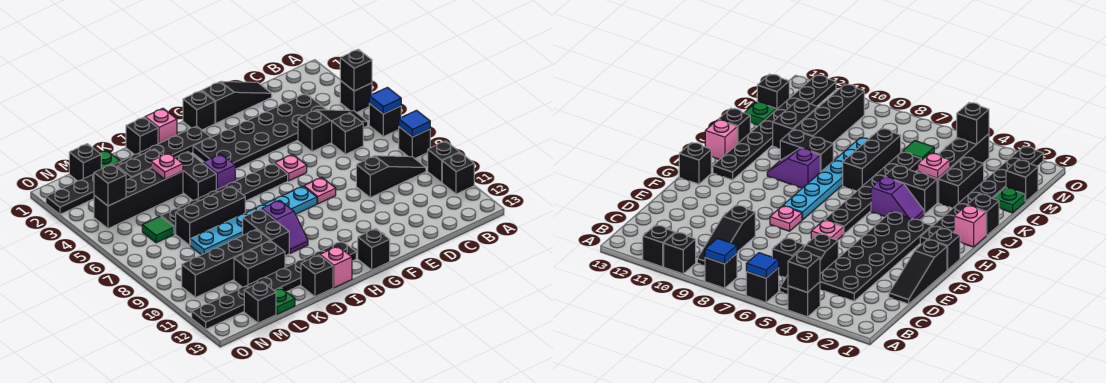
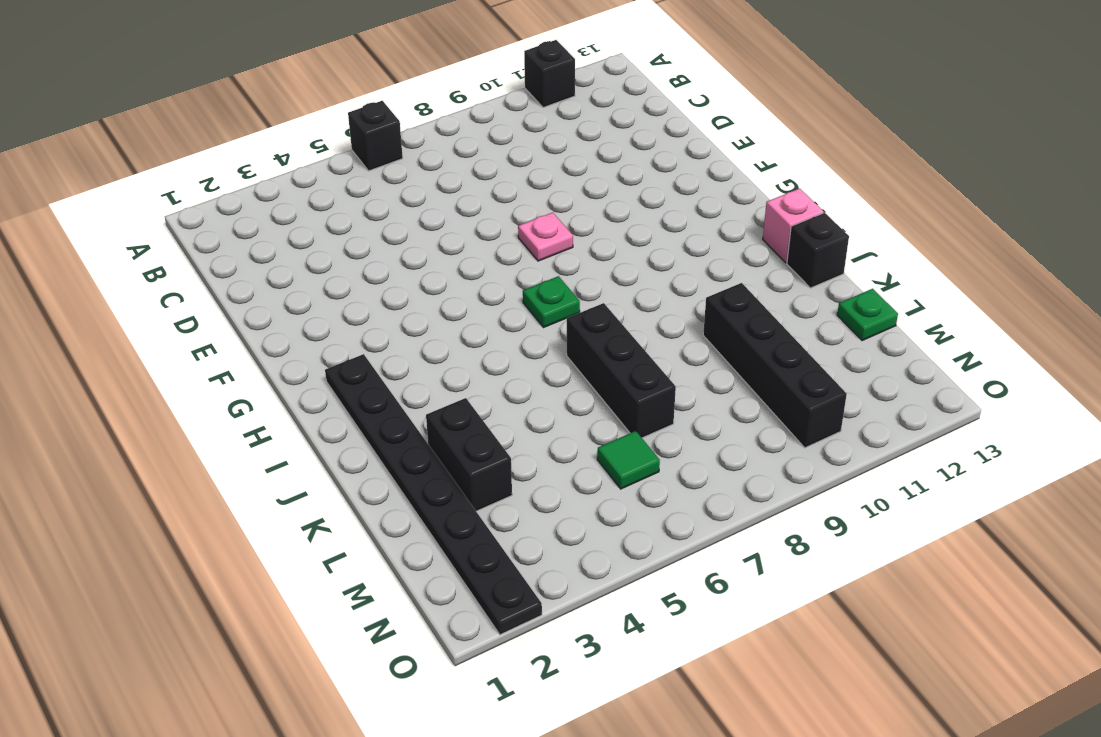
green plate H7 level 1 -> green plate L1 level 1
none -> black brick A4 level 1
none -> black brick A8 level 1
none -> black brick A10 level 1
none -> black slope B5:D5 level 1 top D

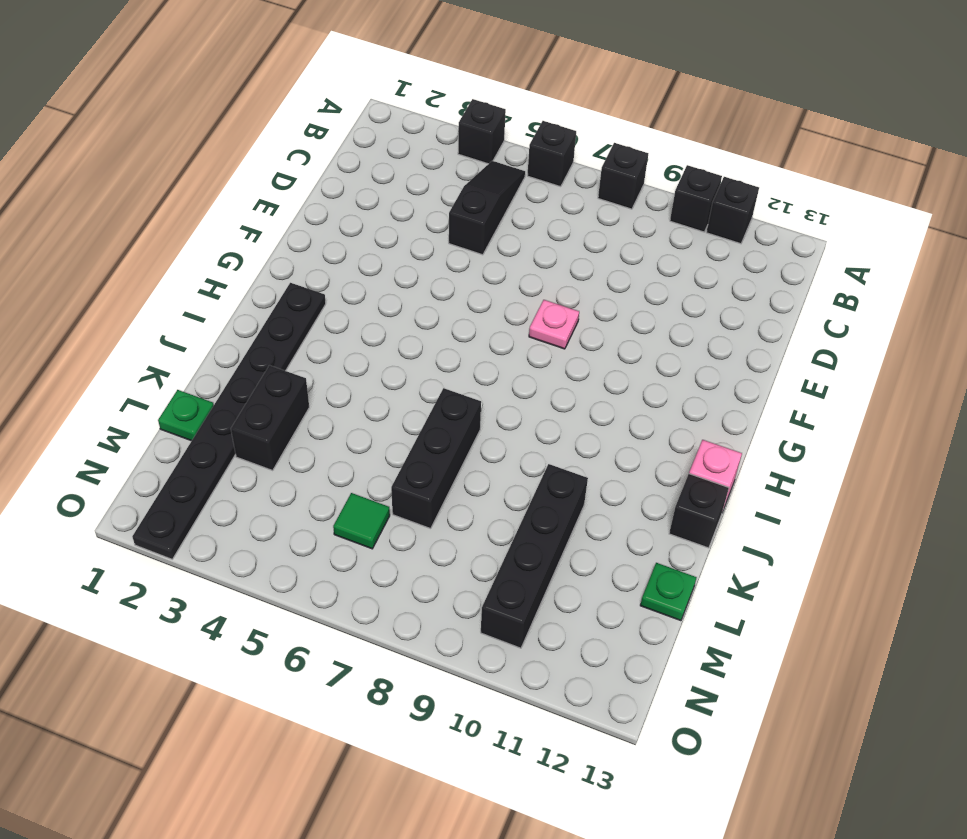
none -> black slope B9:D9 level 1 top D
none -> black plate C3:H4 level 1
none -> black brick C6 level 1
none -> black slope D1:F1 level 1 top F

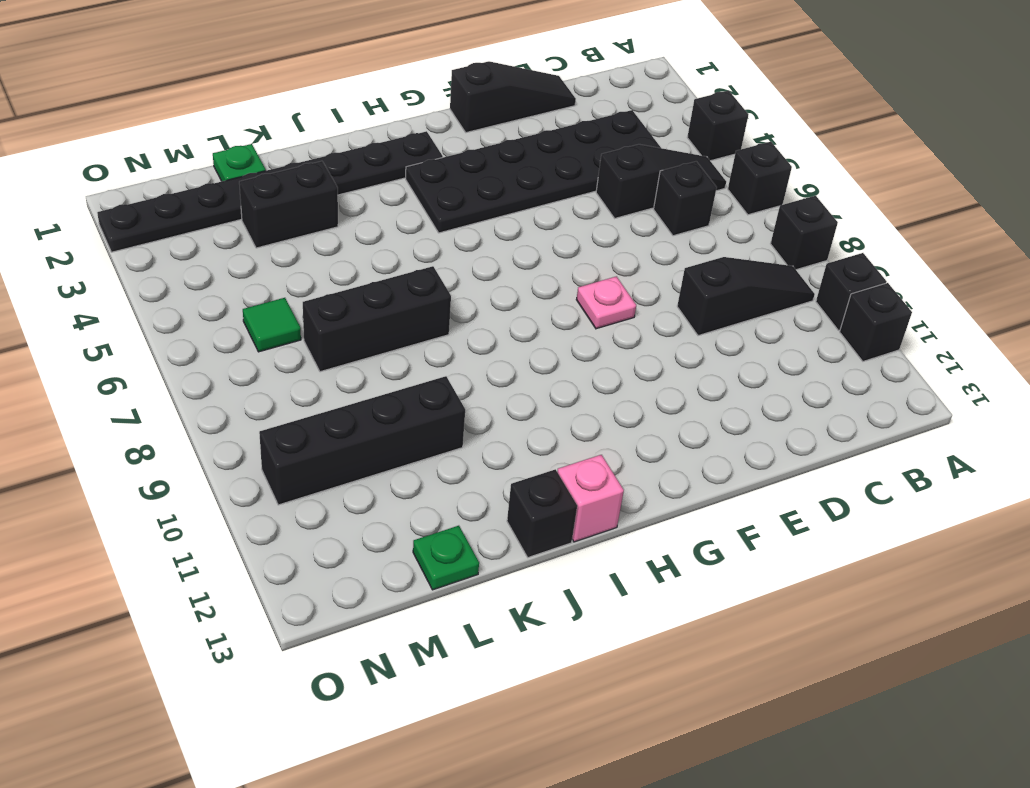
none -> pink plate F6 level 1
none -> black brick G1 level 1
none -> black plate G6:L6 level 1
none -> cyan plate G8:L8 level 1

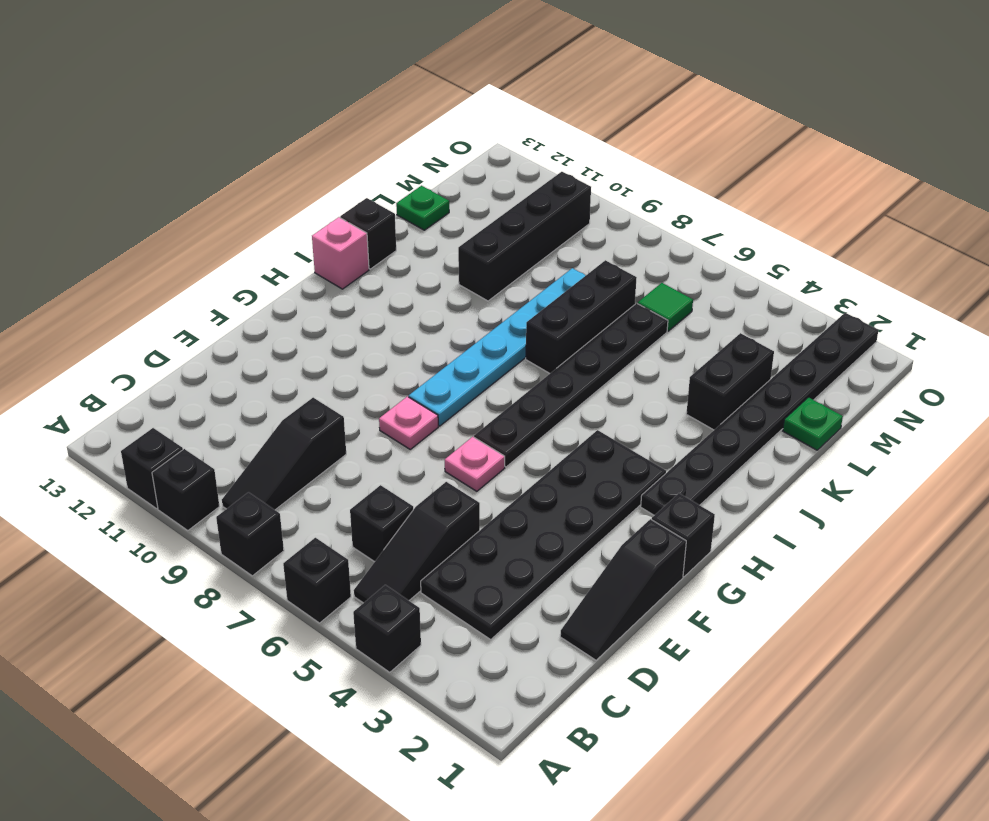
none -> black brick G13 level 1
none -> black plate H12:O12 level 1
none -> pink brick I1 level 1
none -> purple slope I4:I5 level 1 top 5

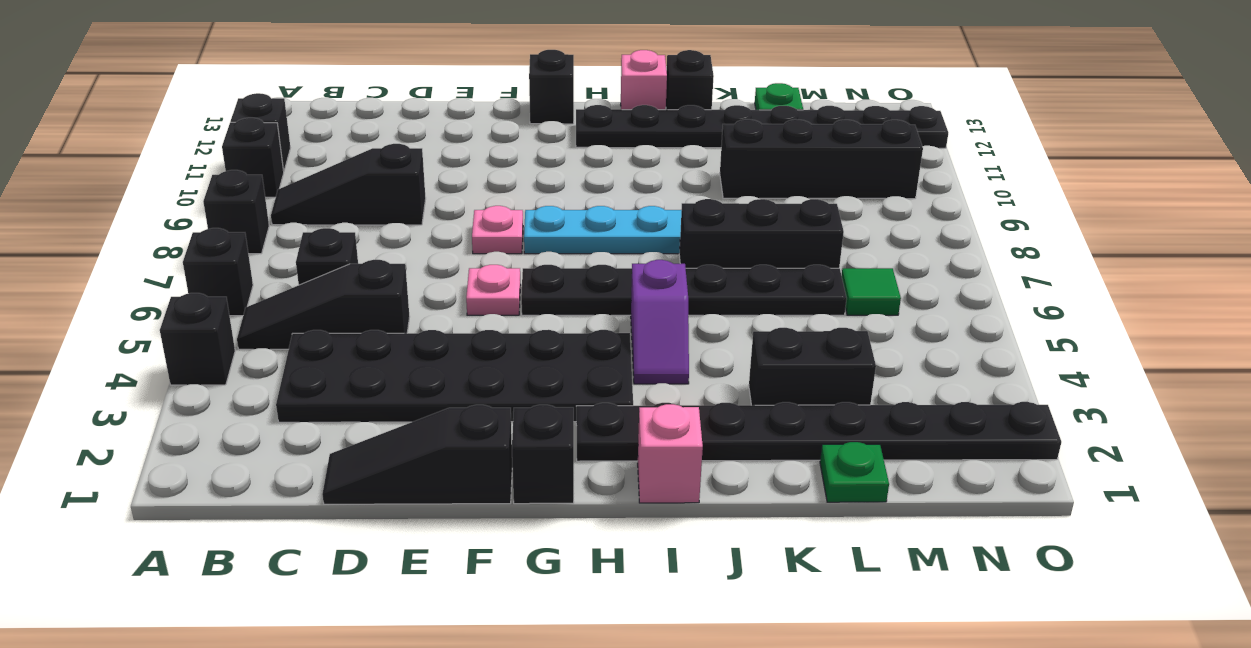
none -> purple slope I9:I10 level 1 top 9
none -> black brick J1 level 1
none -> black brick J4:J5 level 1
none -> black brick J9:J10 level 1

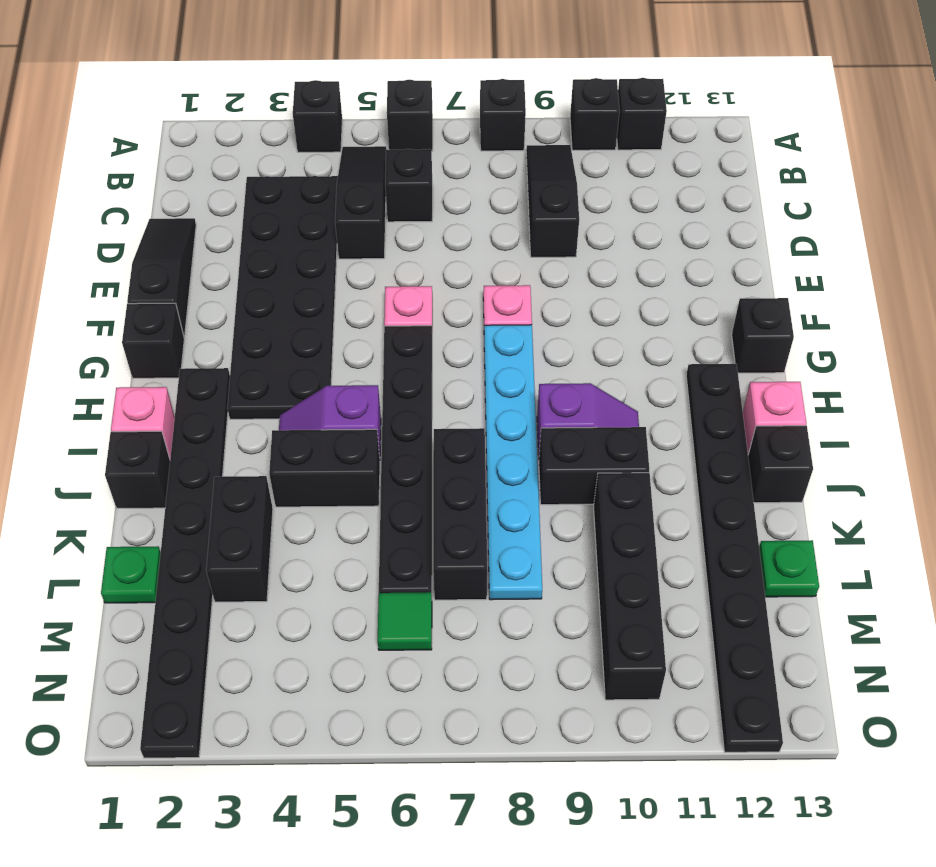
none -> black brick K4:N4 level 1
none -> black brick K11:L11 level 1
none -> black brick M1 level 1
none -> black brick M13 level 1

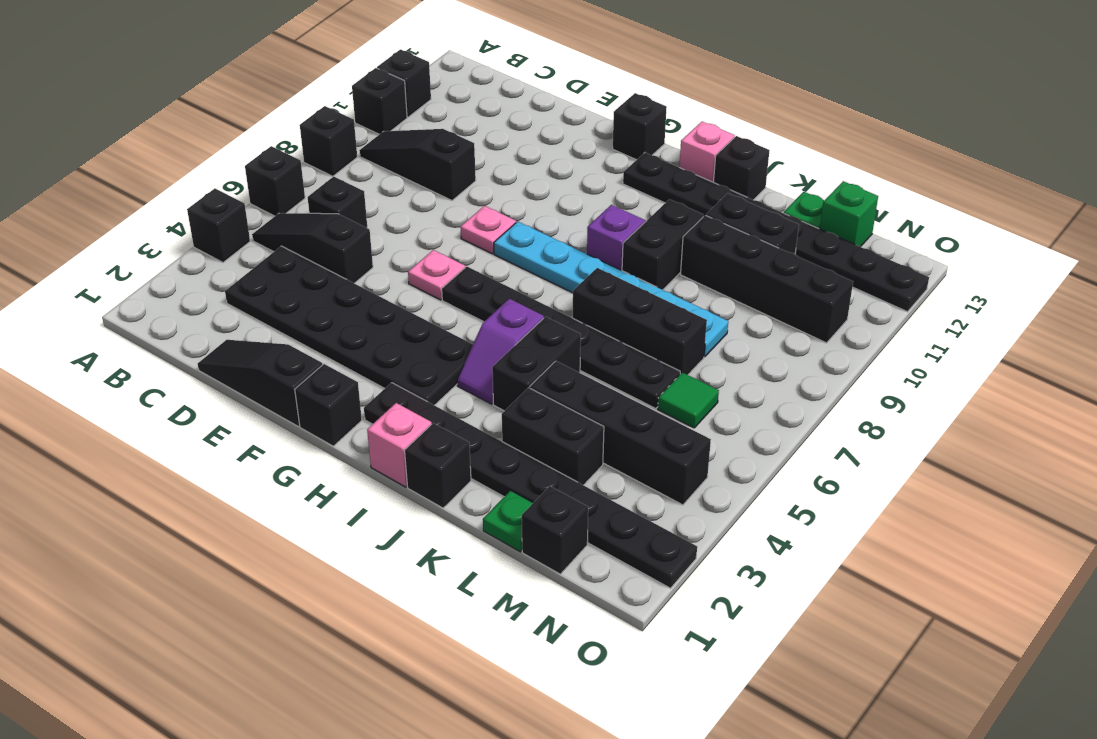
green brick M13 level 1 -> black brick M13 level 1
none -> black brick A4 level 2
none -> blue tile A6 level 2
none -> blue tile A8 level 2
none -> pink plate K4 level 2

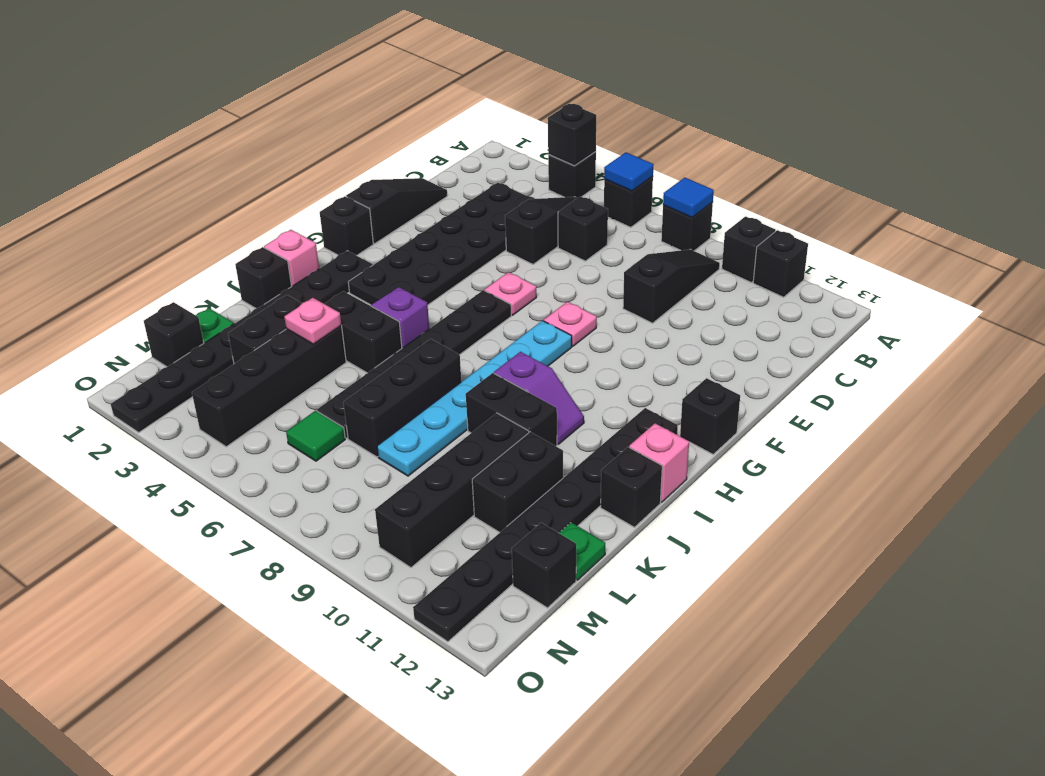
none -> black brick N4 level 2

